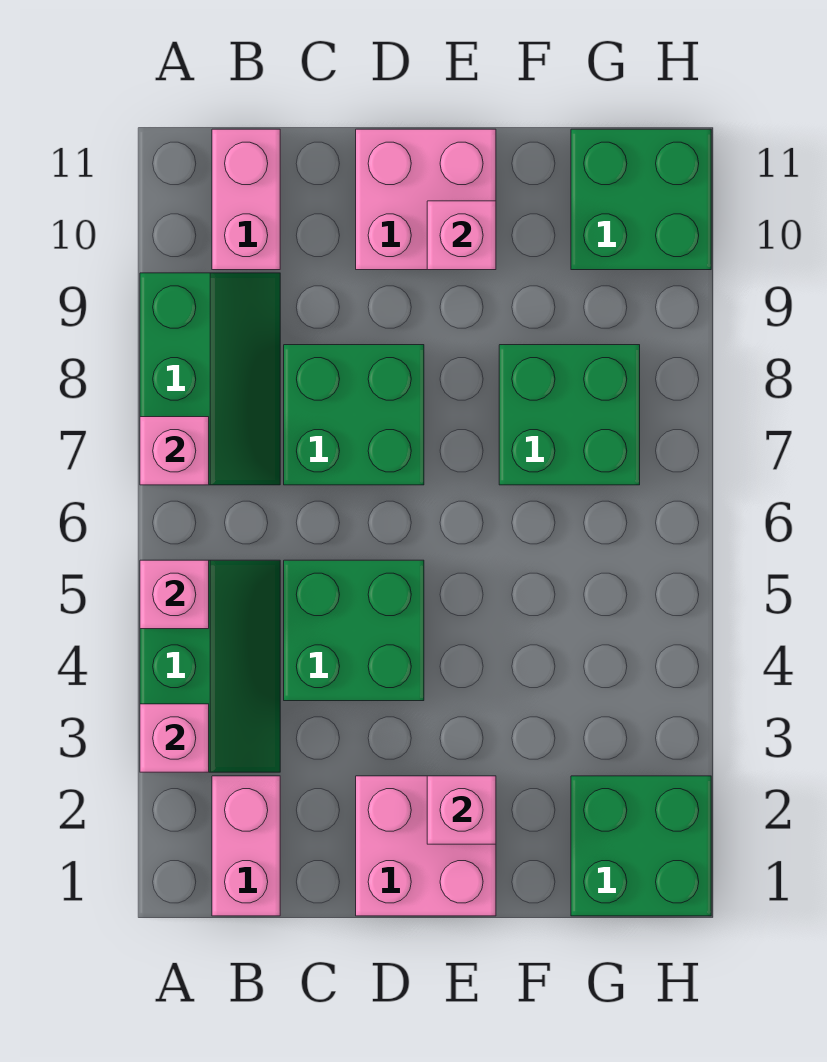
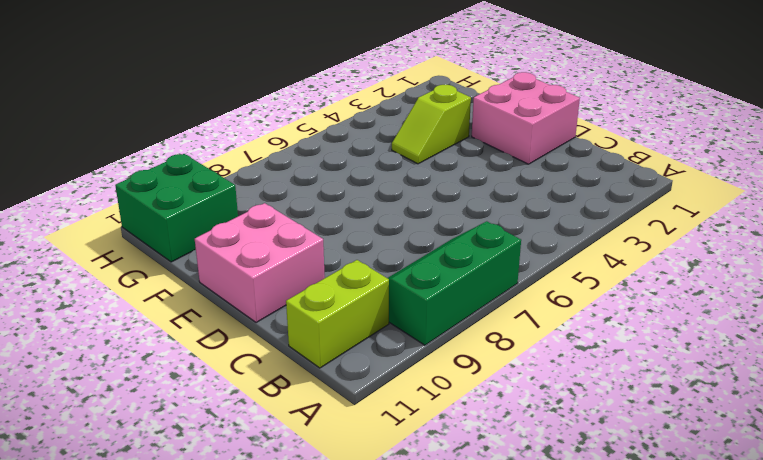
lime brick B10:B11 level 1 -> pink brick B10:B11 level 1
lime slope F3:F4 level 1 top 3 -> none
none -> green slope A3:B5 level 1 top A
none -> pink brick B1:B2 level 1
none -> green brick C4:D5 level 1

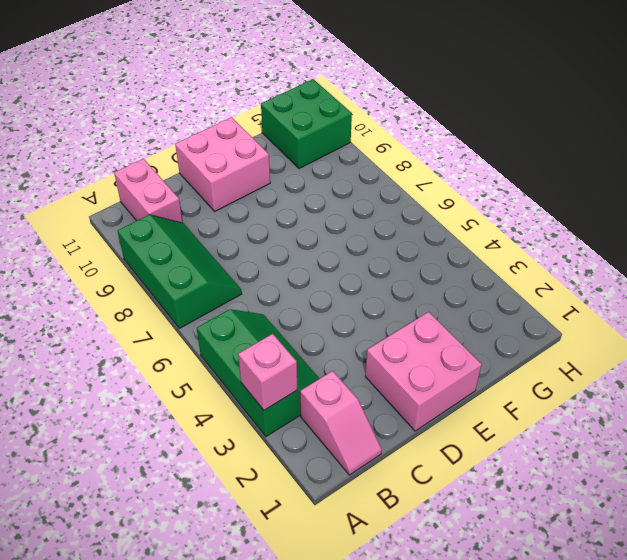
pink slope B1:B2 level 1 top 2 -> pink brick B1:B2 level 1
none -> green brick C4:D5 level 1
none -> green brick C7:D8 level 1
none -> green brick F7:G8 level 1

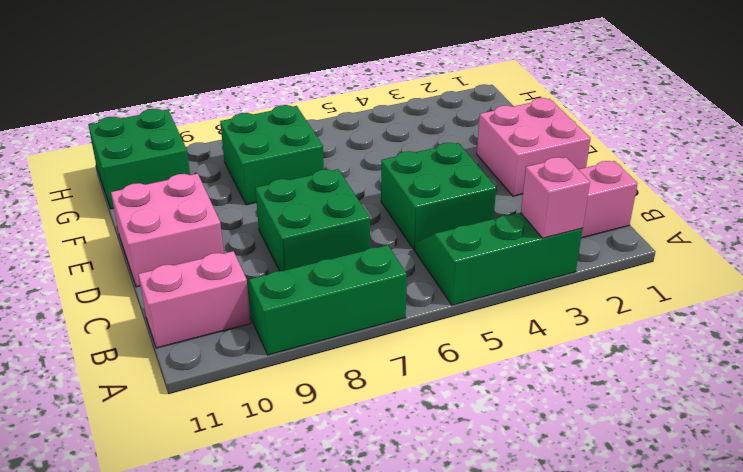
none -> green brick G1:H2 level 1
none -> pink brick A5 level 2
none -> pink brick A7 level 2

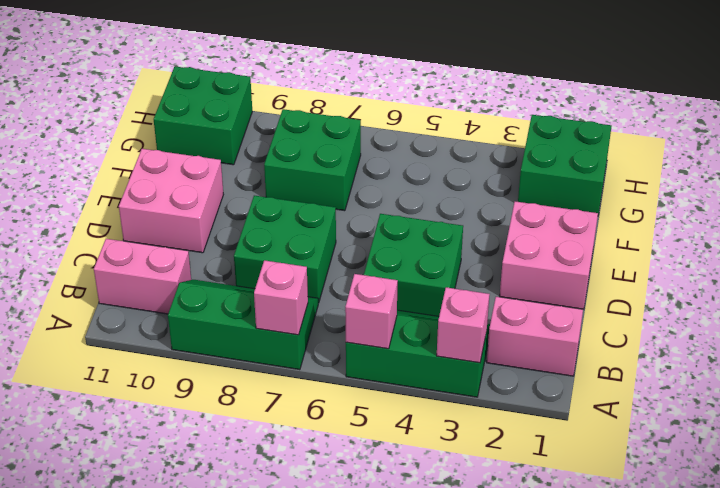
none -> pink brick E2 level 2
none -> pink brick E10 level 2

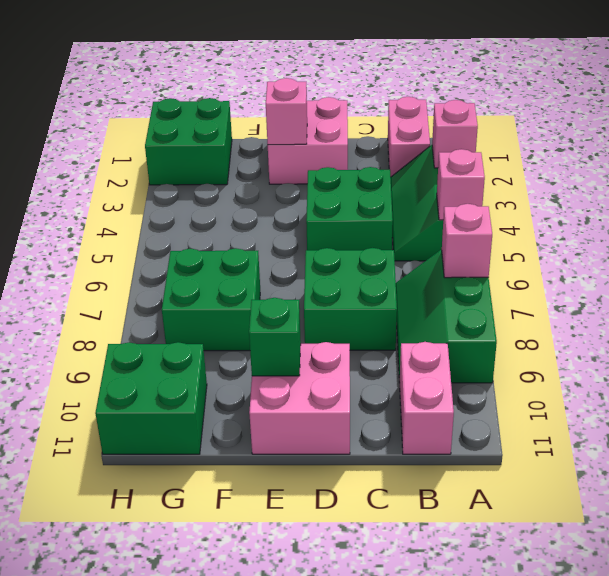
green brick E10 level 2 -> pink brick E10 level 2

